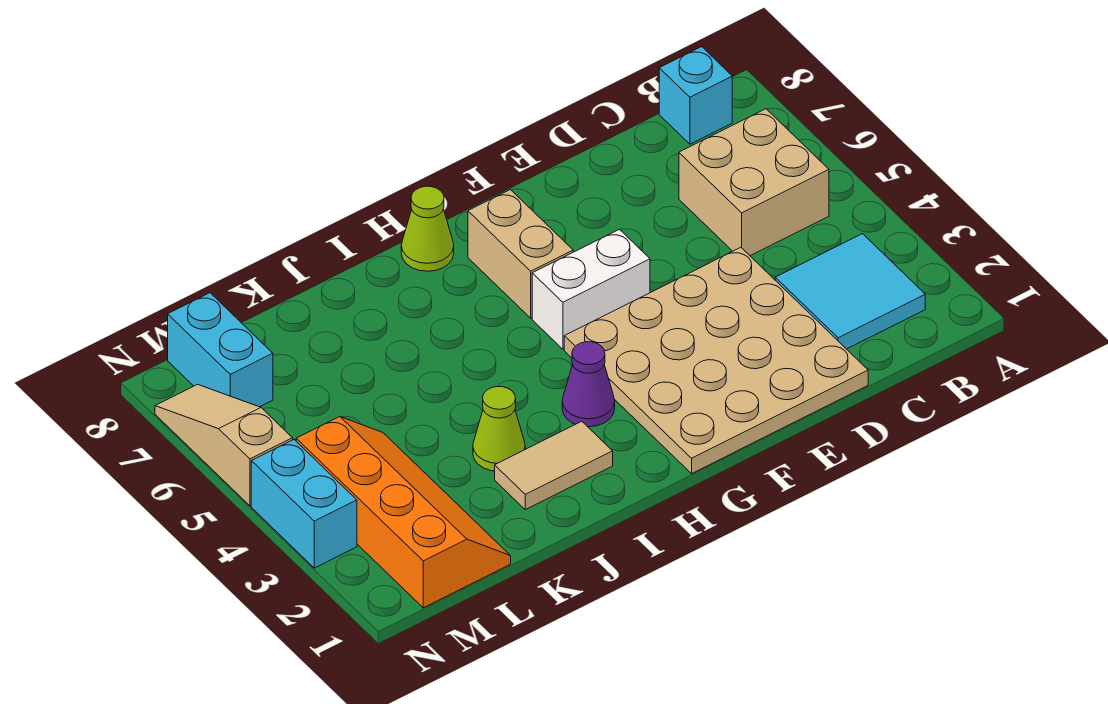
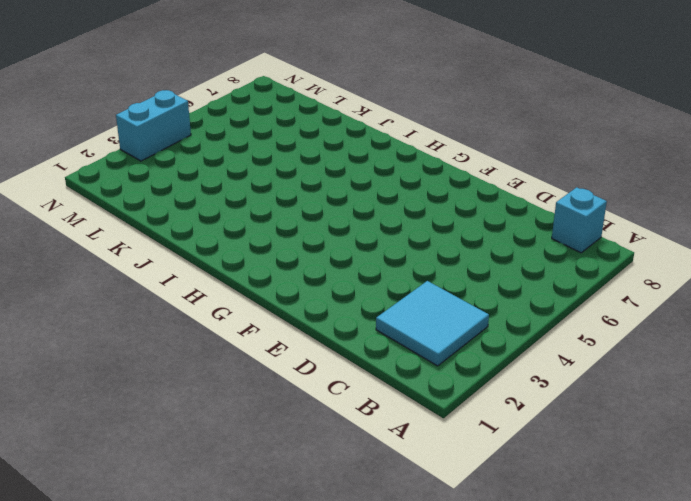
none -> tan brick B5:C6 level 1
none -> tan plate D1:G4 level 1
none -> white brick F5:G5 level 1

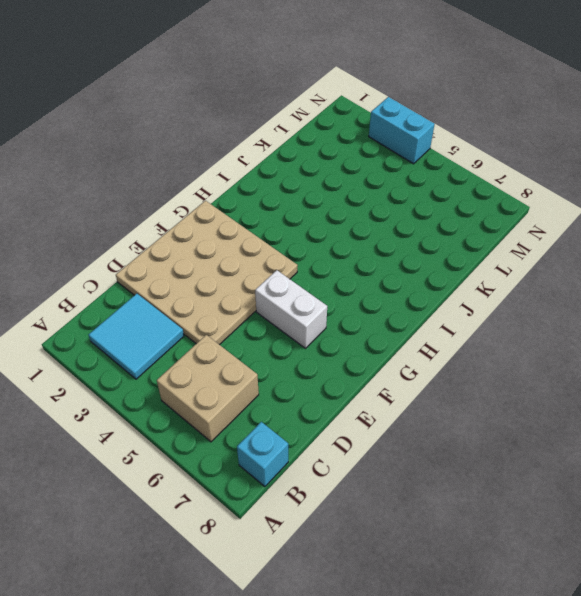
white brick F5:F6 level 1 -> white brick F5:G5 level 1
none -> tan brick G6:G7 level 1
none -> purple cone H3 level 1
none -> lime cone H8 level 1

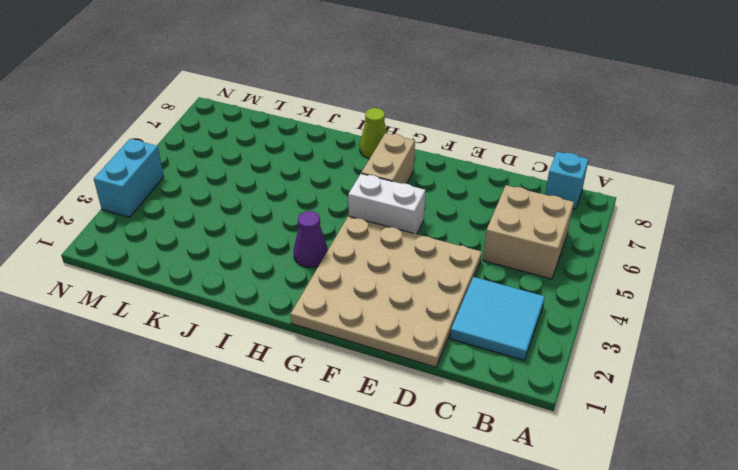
none -> tan tile I2:J2 level 1
none -> lime cone J3 level 1
none -> orange slope L1:M4 level 1 top M

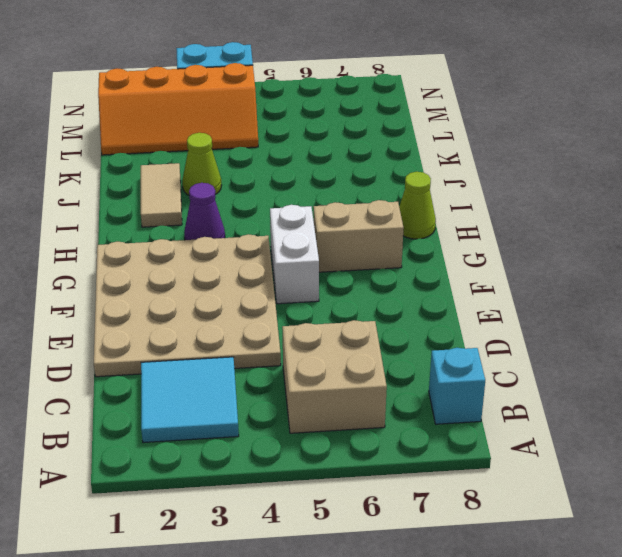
none -> cyan brick M7:M8 level 1
none -> tan slope N5:N7 level 1 top 5

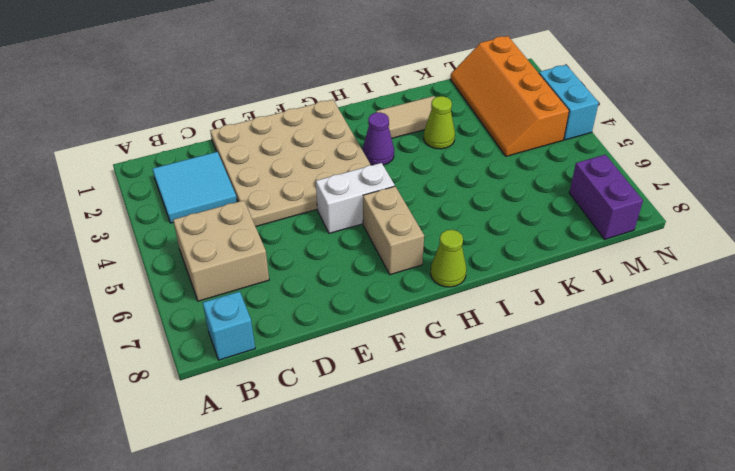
purple brick M7:M8 level 1 -> cyan brick M7:M8 level 1
none -> tan slope N5:N7 level 1 top 5

